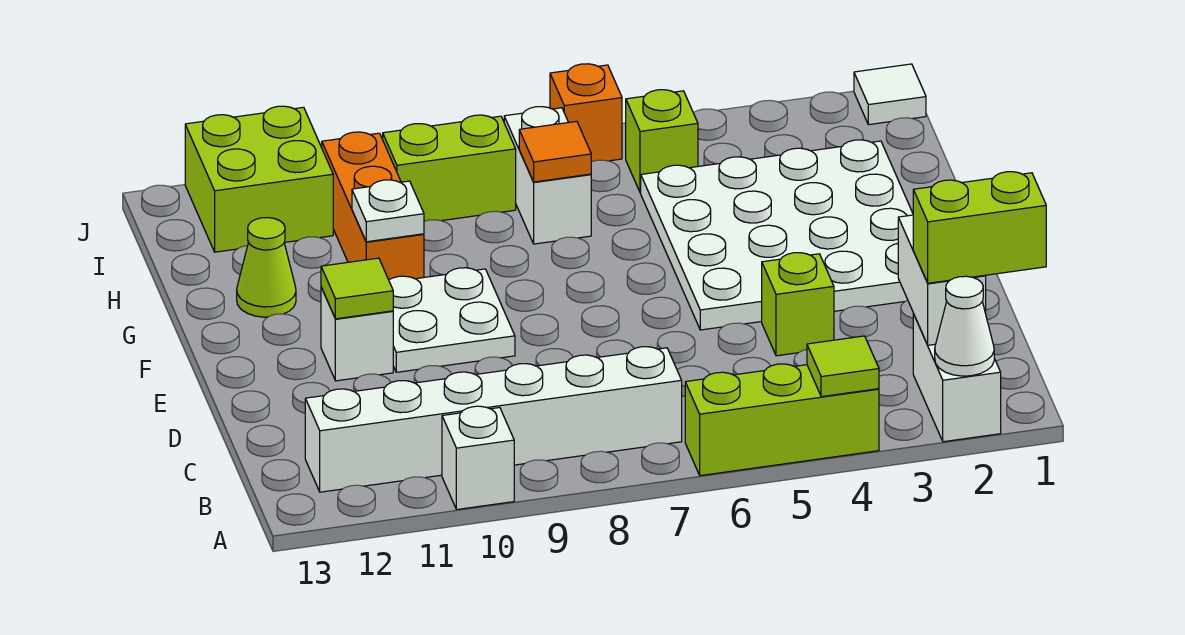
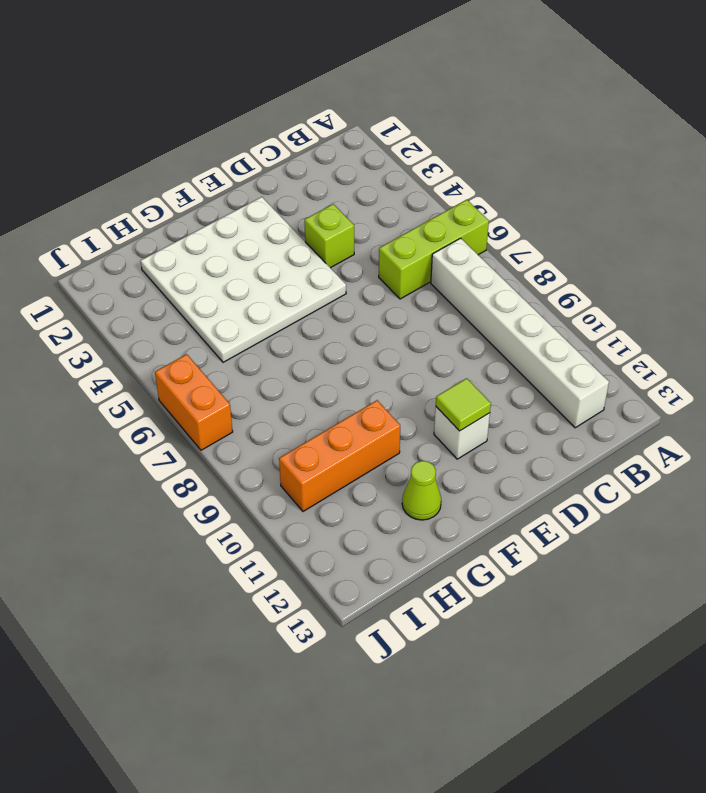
lime brick A6:C6 level 1 -> lime brick A4:A6 level 1
orange brick J6:J7 level 1 -> orange brick J6 level 1
none -> white brick A2:B2 level 1
none -> white brick A10 level 1
none -> white plate E9:F10 level 1

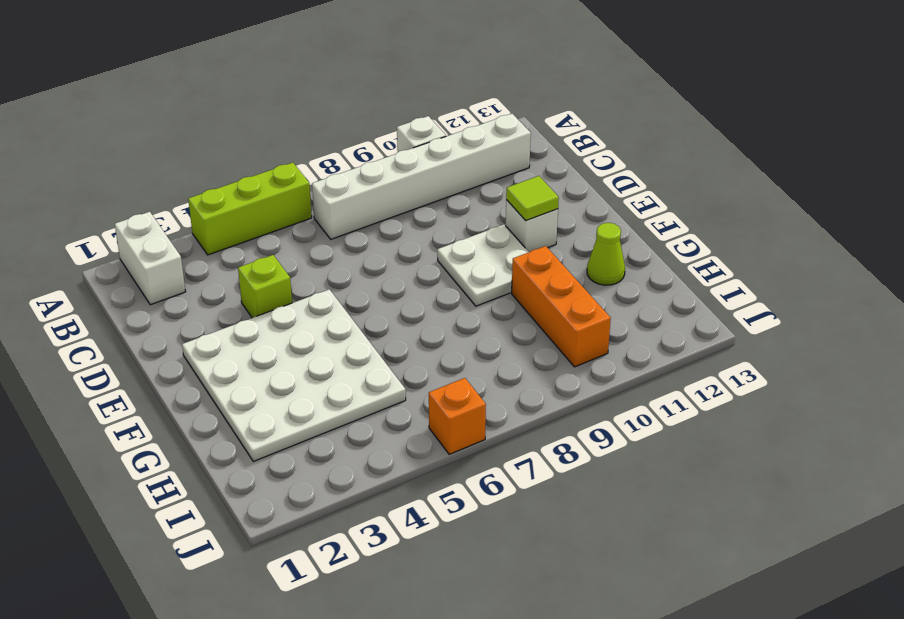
none -> white brick H7:I7 level 1
none -> lime brick I5 level 1
none -> lime brick I8:I9 level 1

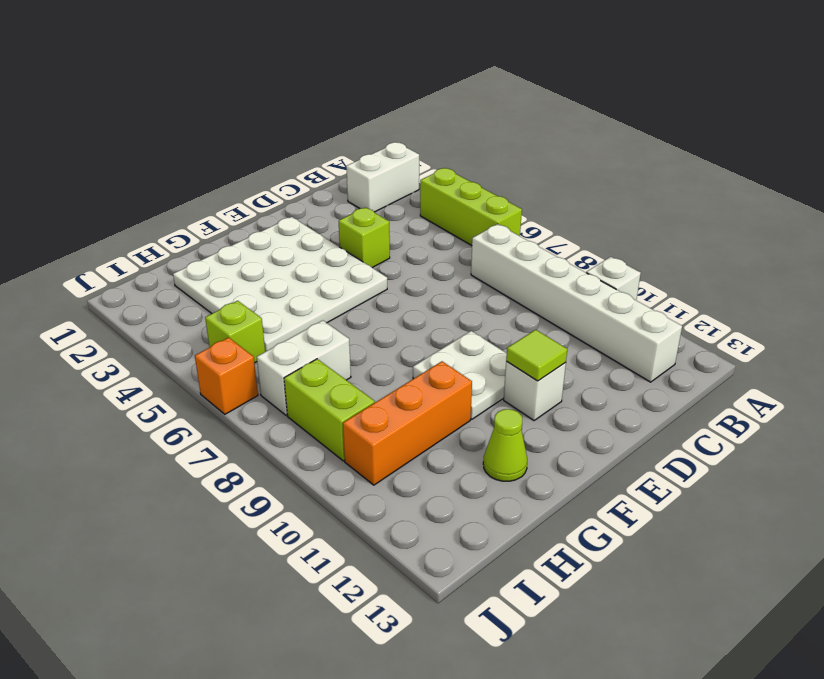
none -> lime brick I11:J12 level 1
none -> white tile J1 level 1
none -> white cone A2 level 2

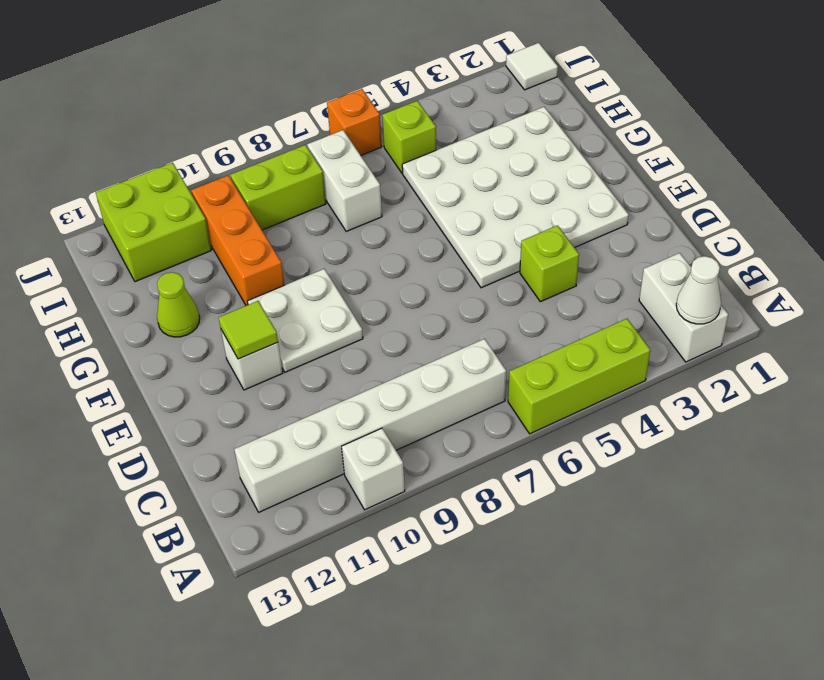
none -> lime tile A4 level 2
none -> white brick B2:C2 level 2
none -> white plate G10 level 2

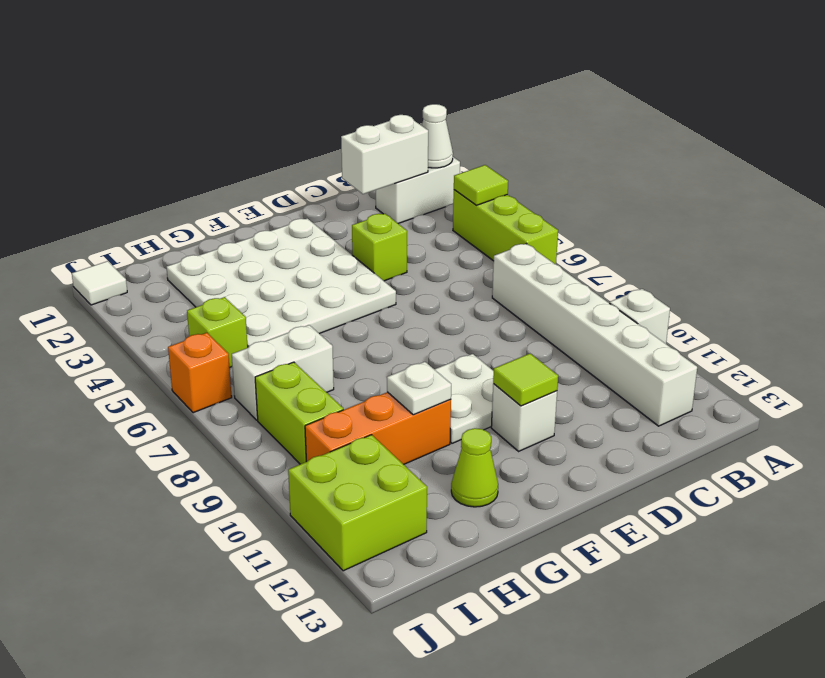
none -> orange tile H7 level 2
none -> lime brick B1:B2 level 3

